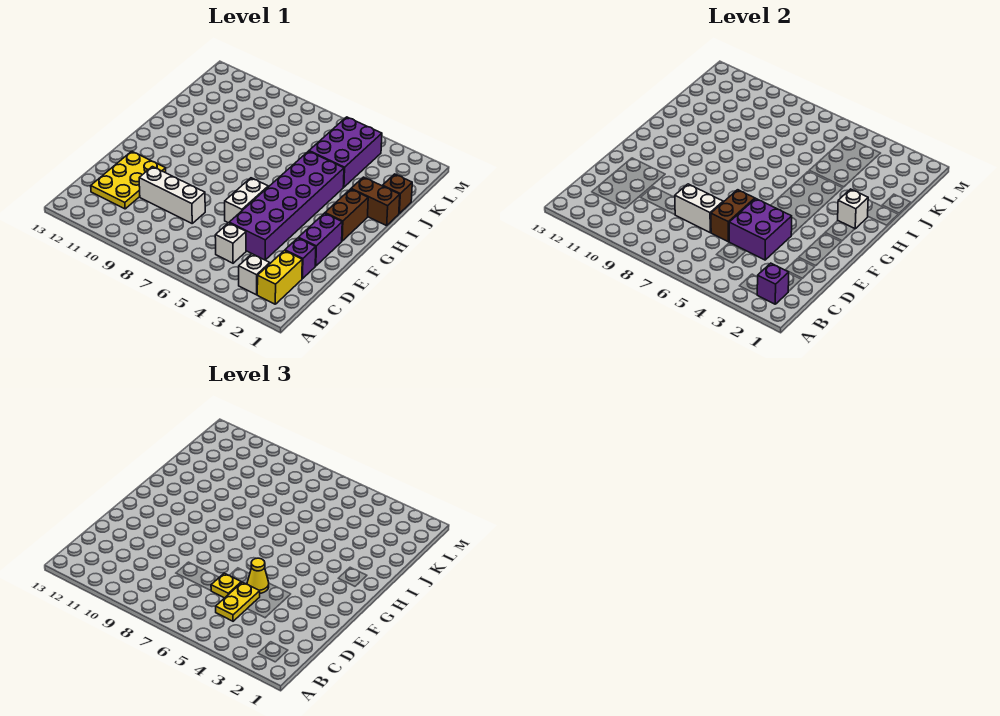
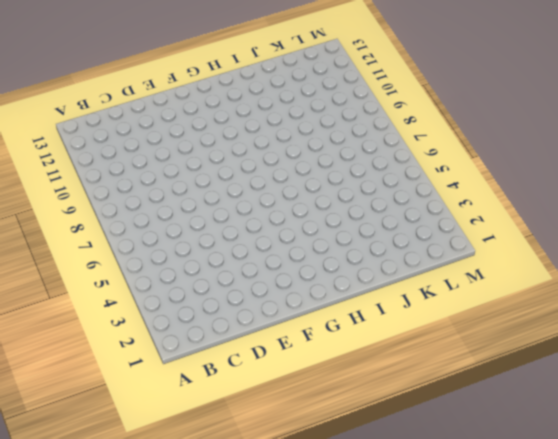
none -> yellow brick B2:C2 level 1
none -> white brick B3 level 1
none -> white brick C5 level 1

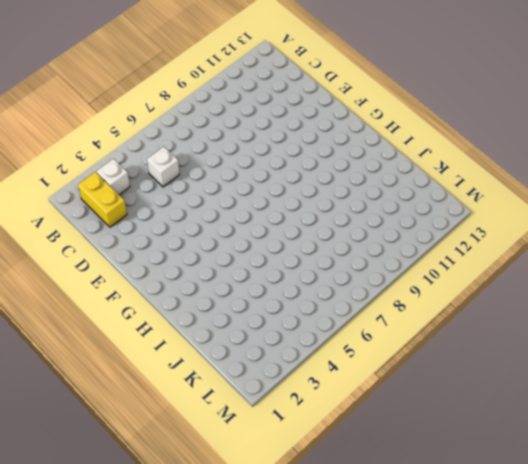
none -> yellow plate C11:E12 level 1
none -> purple brick D2 level 1
none -> purple brick D4:I5 level 1

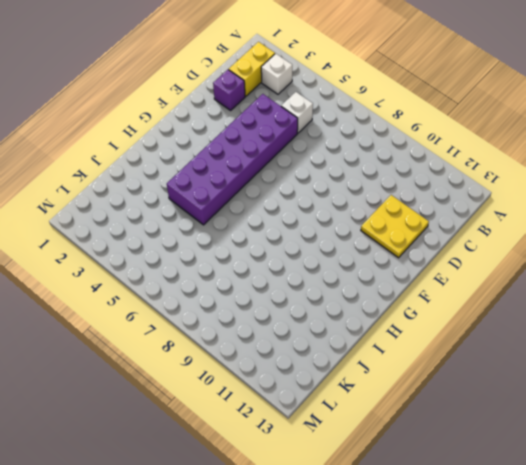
yellow plate D11:E12 level 1 -> yellow plate C11:E12 level 1
none -> white brick D8:D10 level 1
none -> purple brick E2:F2 level 1
none -> white brick E6:F6 level 1

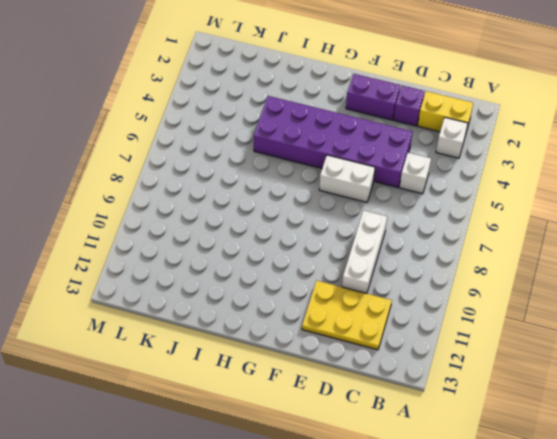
none -> brown brick G2:H2 level 1
none -> brown brick I1:I2 level 1
none -> brown brick J1 level 1

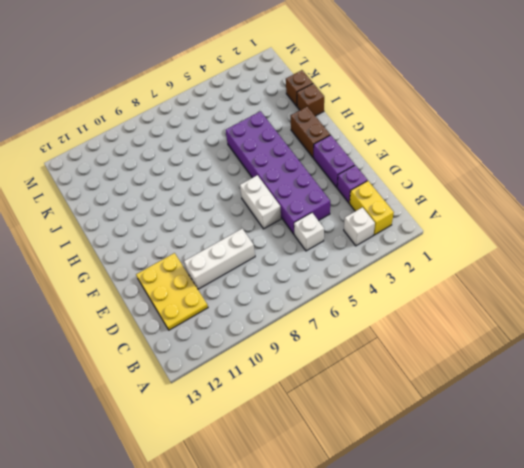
brown brick I1 level 1 -> brown brick I1:I2 level 1
none -> purple brick J4:L5 level 1
none -> purple brick B2 level 2
none -> purple brick D4:E5 level 2

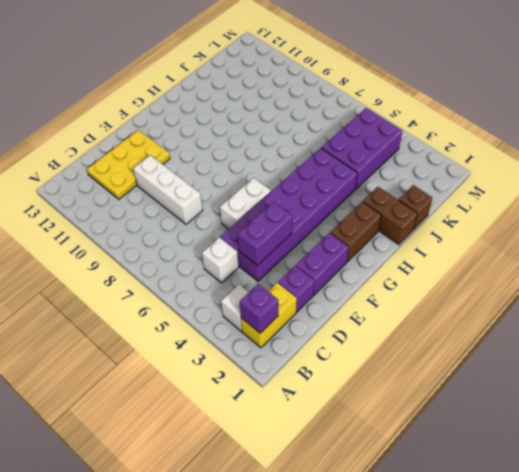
purple brick D4:E4 level 2 -> purple brick D4:E5 level 2
none -> brown brick D6:E6 level 2
none -> white brick D7:D8 level 2
none -> white brick H2 level 2

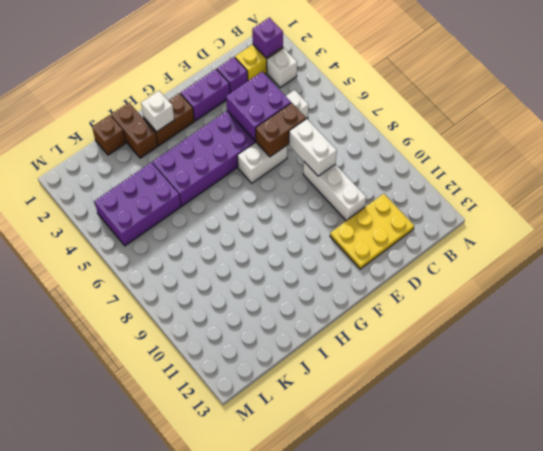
none -> yellow plate C5:D5 level 3
none -> yellow plate D6 level 3
none -> yellow cone E5 level 3

